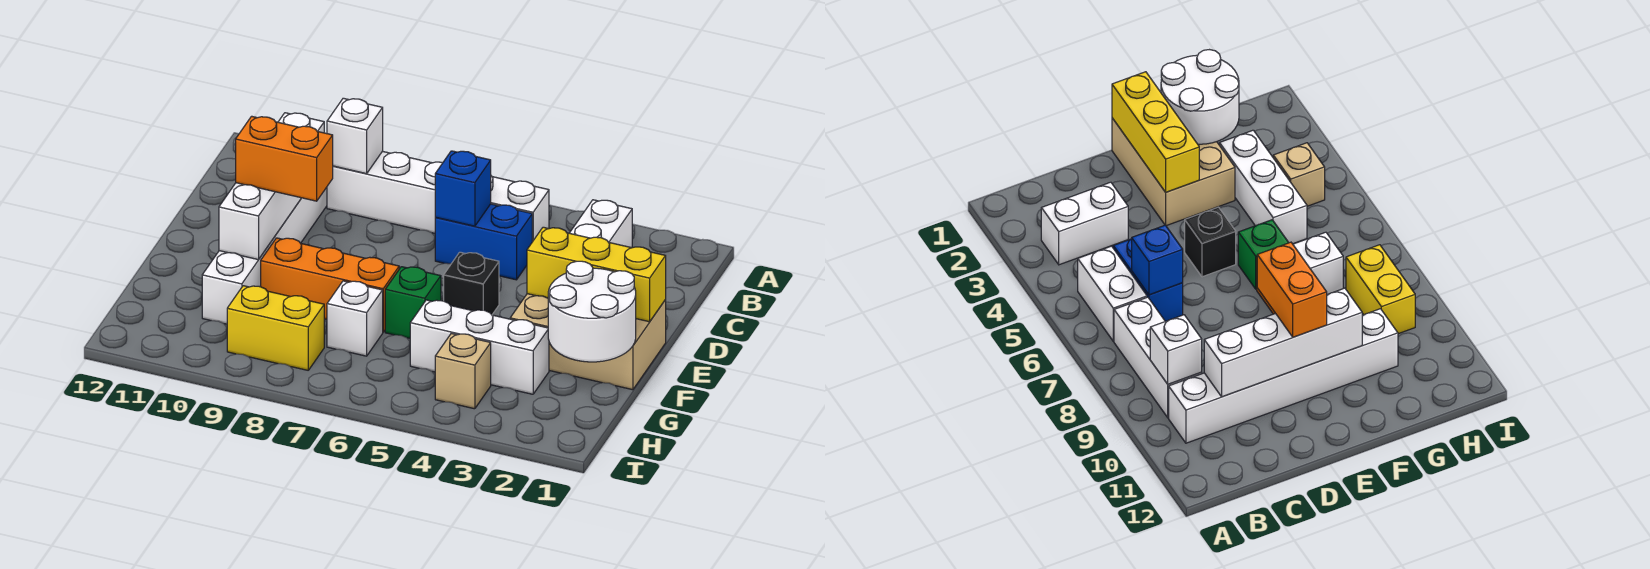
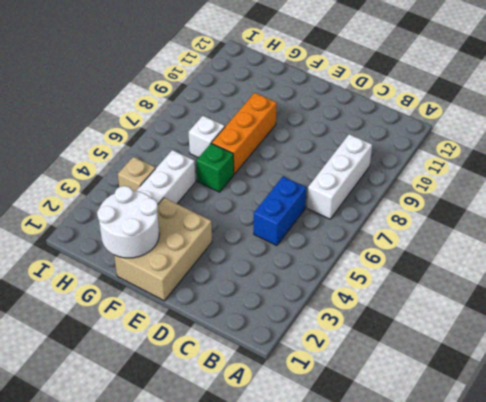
none -> white brick B3:C3 level 1
none -> white brick B5:B6 level 1
none -> white brick B10:G10 level 1

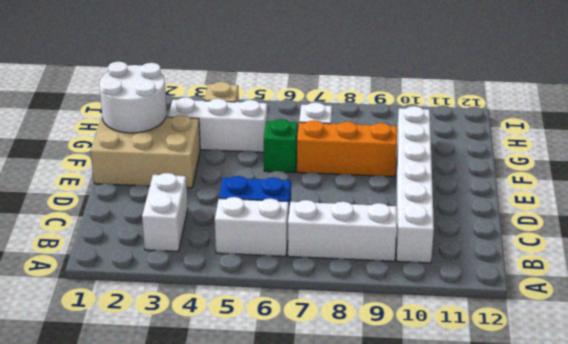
none -> black brick E5 level 1
none -> yellow brick H8:H9 level 1
none -> white brick B9 level 2

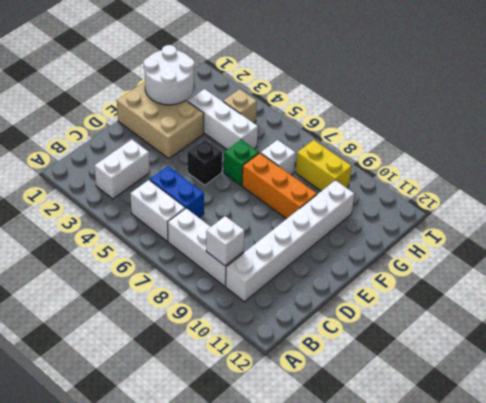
none -> blue brick C6 level 2
none -> white brick C10:F10 level 2
none -> yellow brick E1:E3 level 2

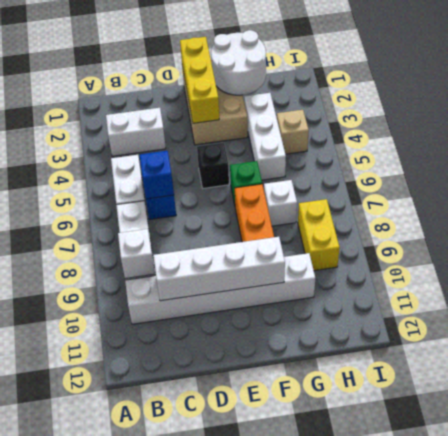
none -> orange brick E9:E10 level 3

